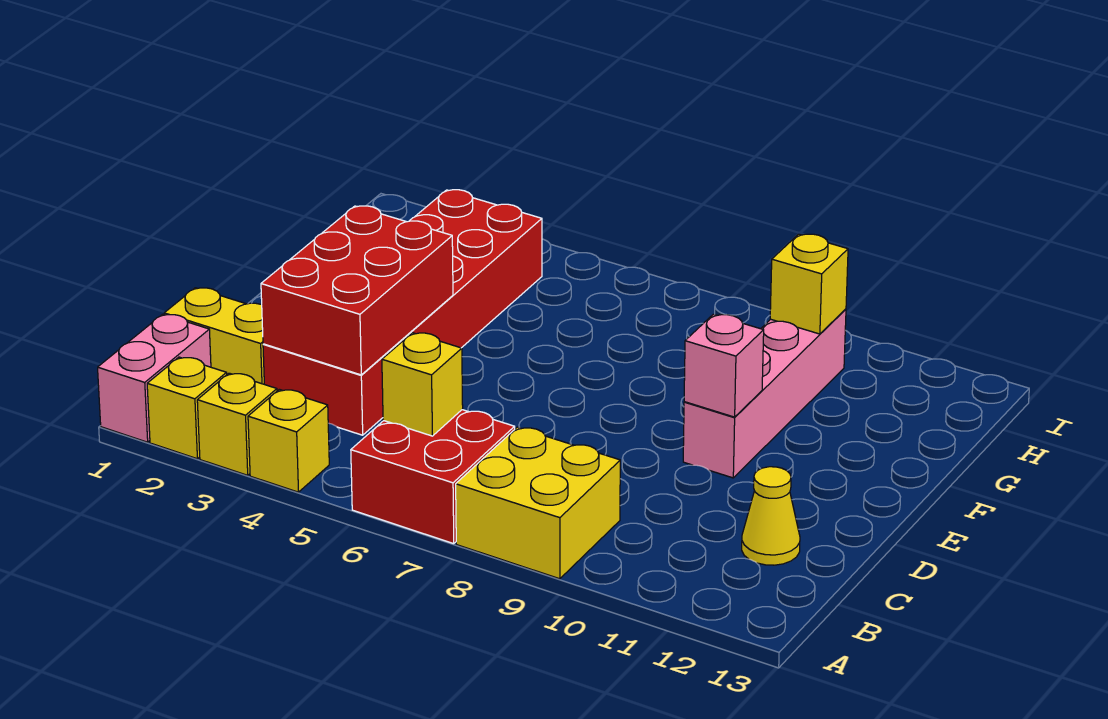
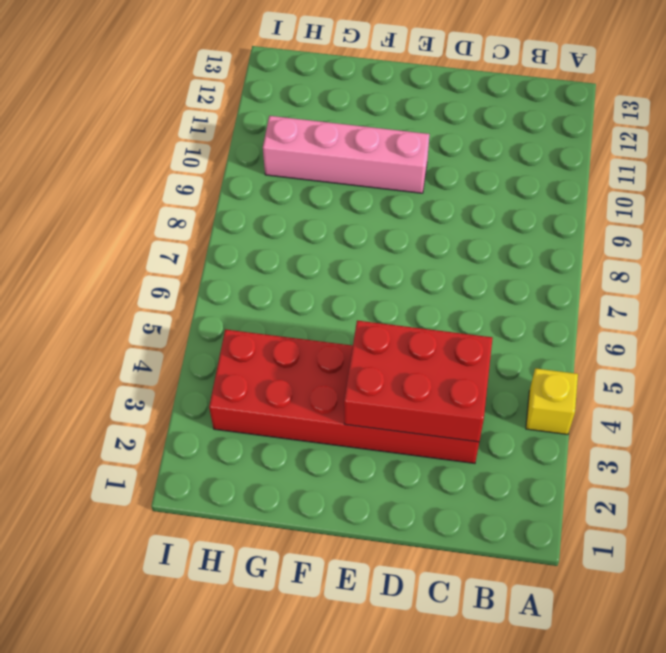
none -> pink brick A1:B1 level 1
none -> yellow brick A2 level 1
none -> yellow brick A3 level 1

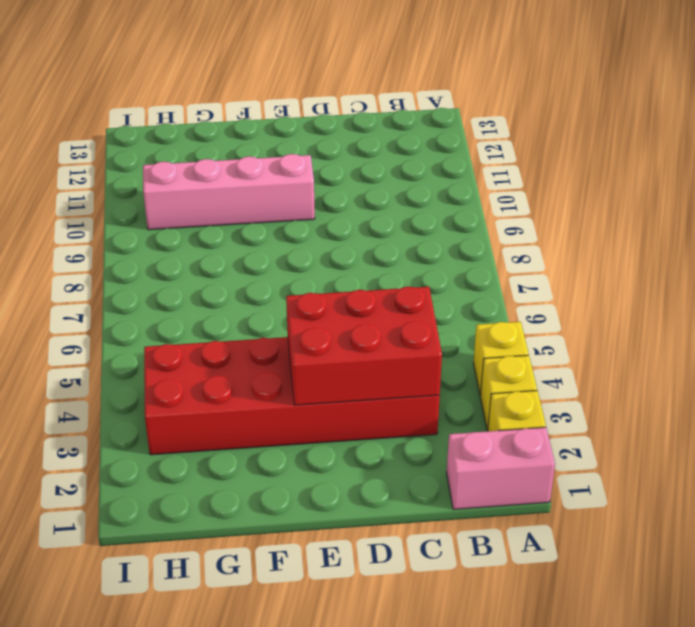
none -> red brick A6:B7 level 1
none -> yellow brick A8:B9 level 1
none -> yellow brick C1:C2 level 1

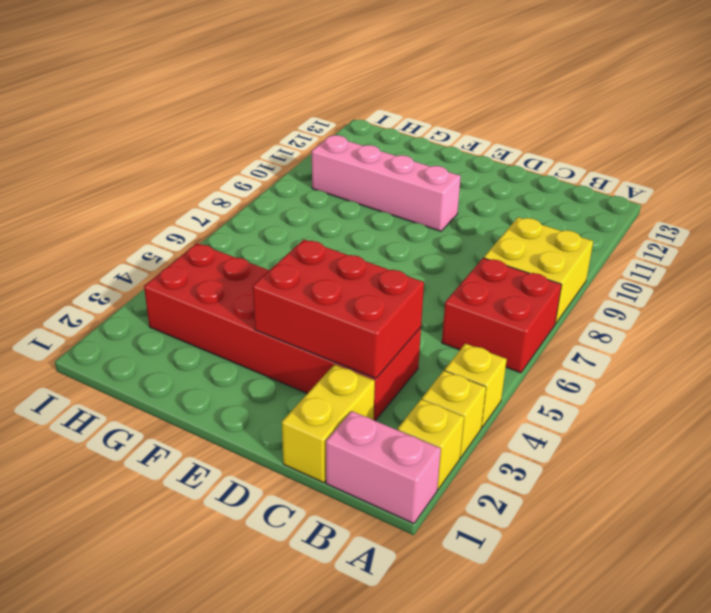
none -> yellow cone C12 level 1
none -> yellow brick B6 level 2
none -> pink brick E10 level 2

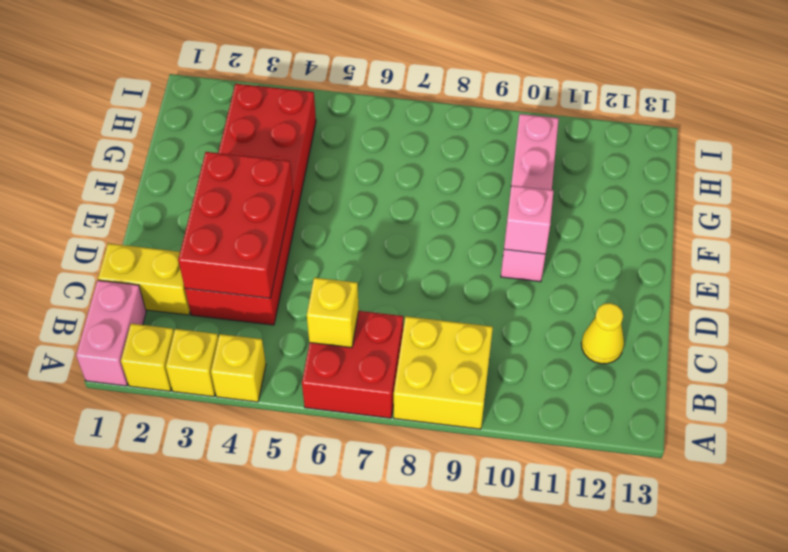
none -> yellow brick H10 level 2

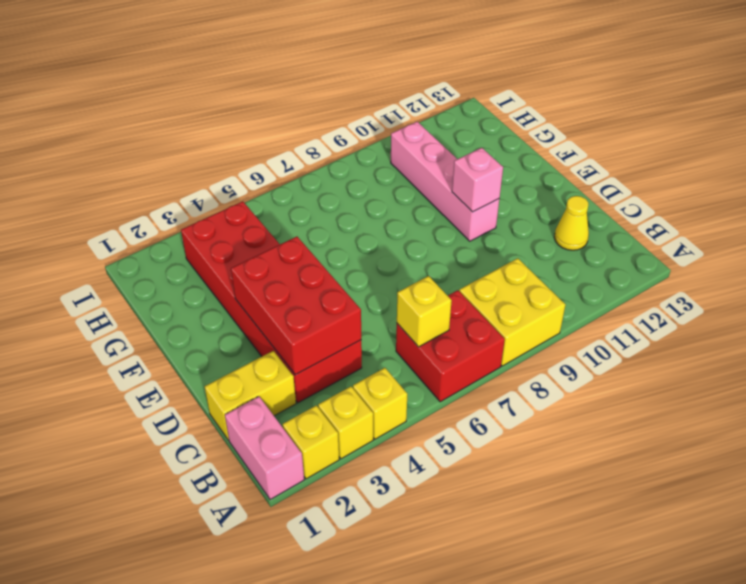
none -> yellow brick H10 level 2

